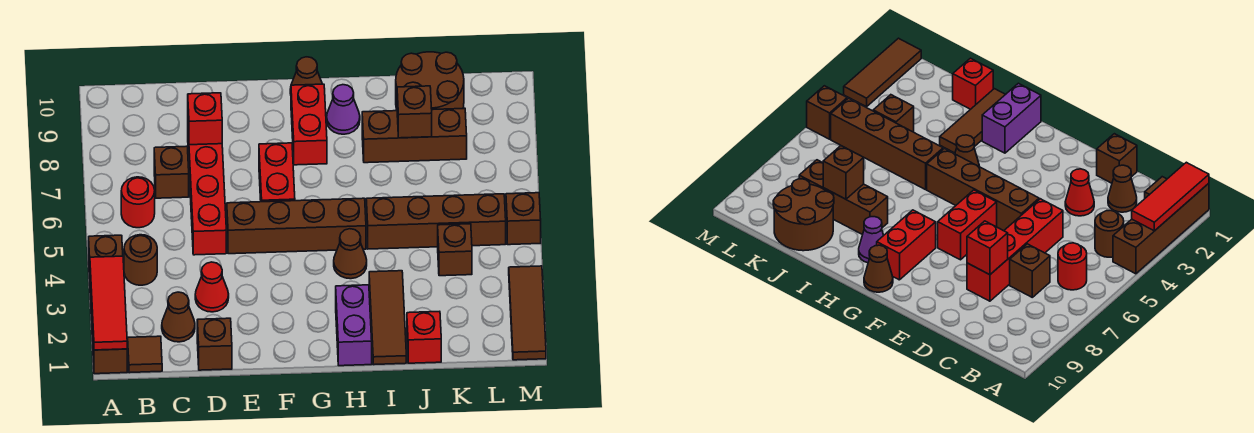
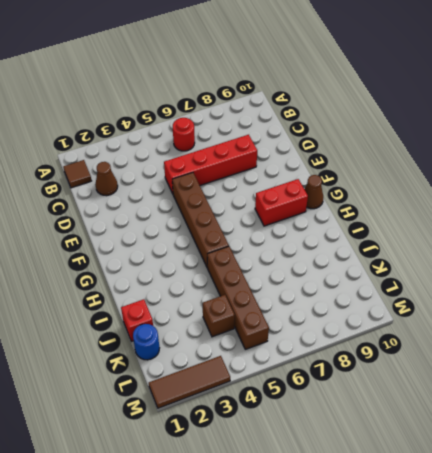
blue round brick K1 level 1 -> none
none -> brown brick A1:A4 level 1
none -> brown round brick B4 level 1
none -> brown brick C7 level 1

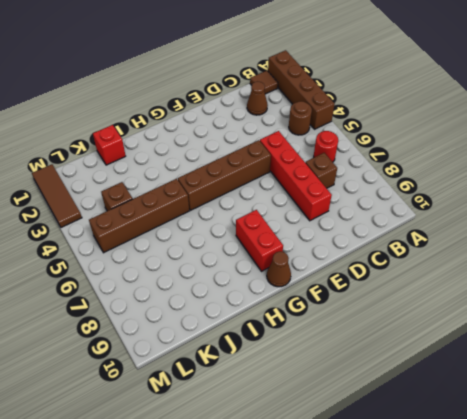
none -> brown brick D1 level 1
none -> red cone D3 level 1
none -> red brick F6:F7 level 1

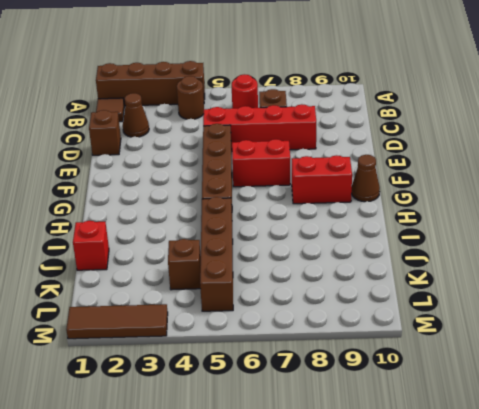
none -> red cone D3 level 1
none -> purple brick H1:H2 level 1
none -> brown cone H4 level 1

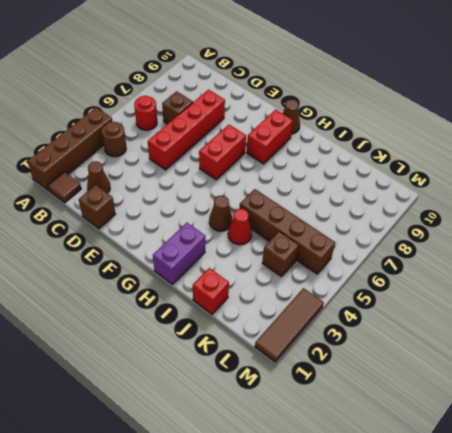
red cone I4 level 1 -> red cone D3 level 1
none -> brown brick E5:H5 level 1
none -> purple cone H9 level 1
none -> brown tile I1:I3 level 1

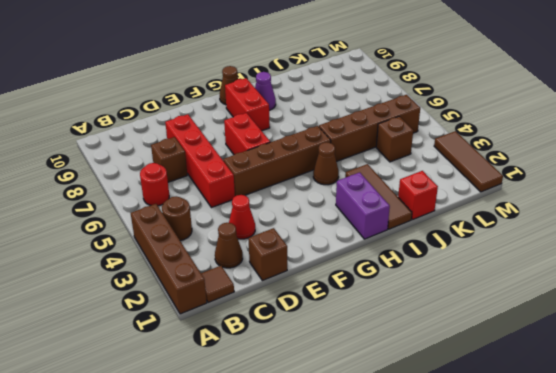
none -> brown brick I8:K8 level 1
none -> brown round brick J9:K10 level 1
none -> brown brick M5 level 1

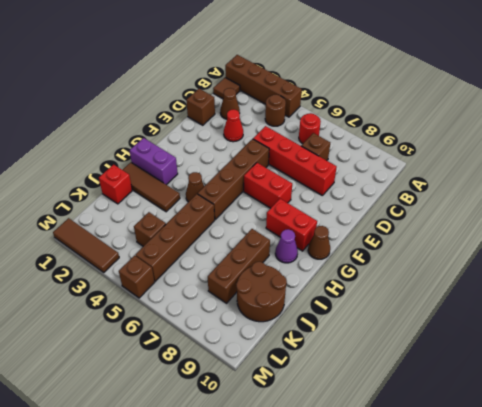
none -> red tile A1:A3 level 2
none -> red brick D8 level 2
none -> brown brick J8 level 2

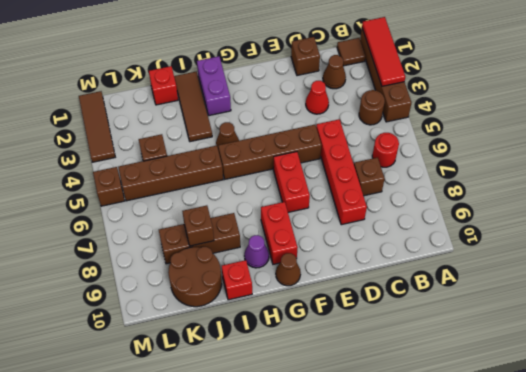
red brick I10 level 1 -> red brick D8 level 2

